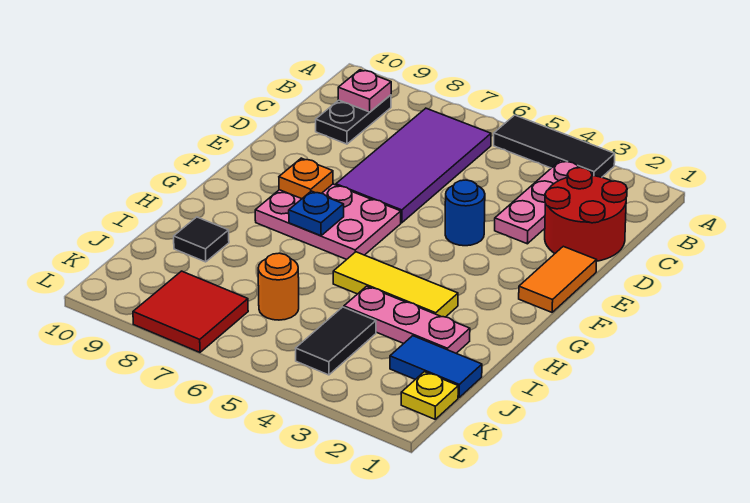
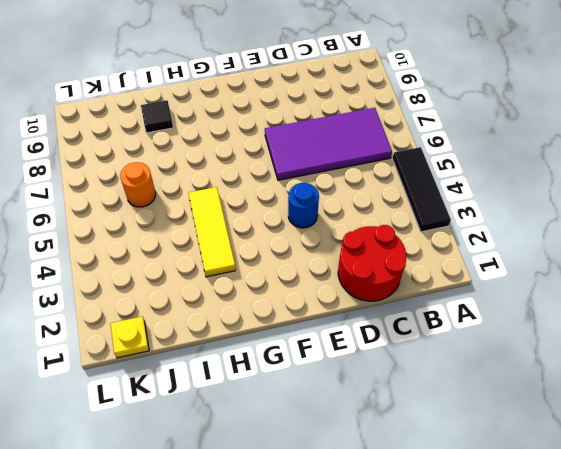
none -> pink plate B3:D3 level 1
none -> black plate B9:C9 level 1
none -> orange tile E1:F1 level 1

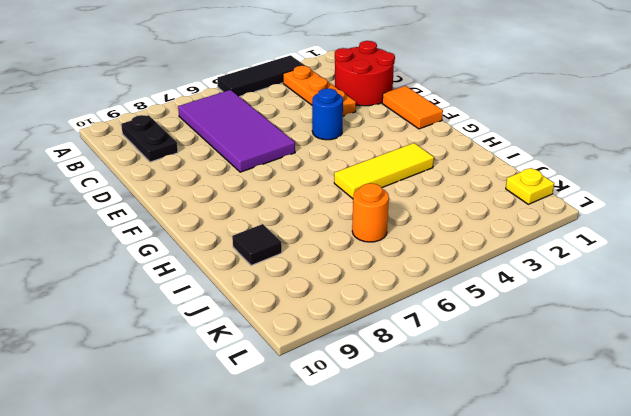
orange plate B3:D3 level 1 -> pink plate B3:D3 level 1
none -> pink plate F6:G8 level 1
none -> pink plate I2:I4 level 1
none -> blue tile J1:J2 level 1

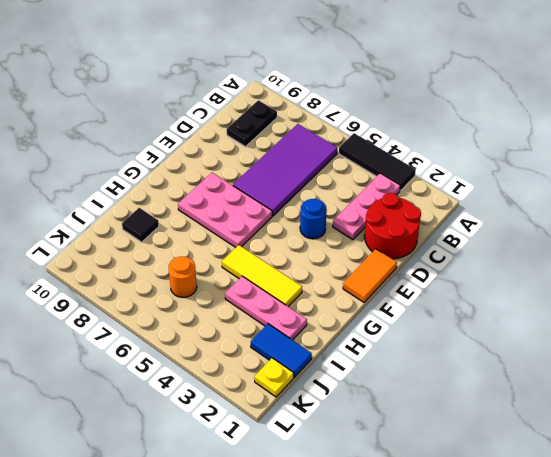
none -> black tile J4:K4 level 1
none -> red tile K7:L8 level 1
none -> pink plate B9 level 2

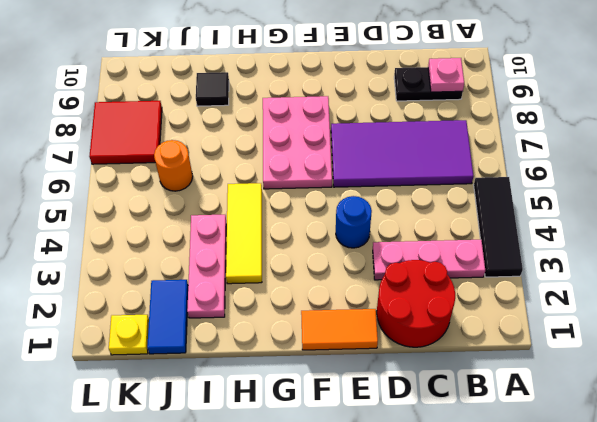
none -> black tile J4:K4 level 1
none -> orange plate F8 level 2
none -> blue plate G7 level 2

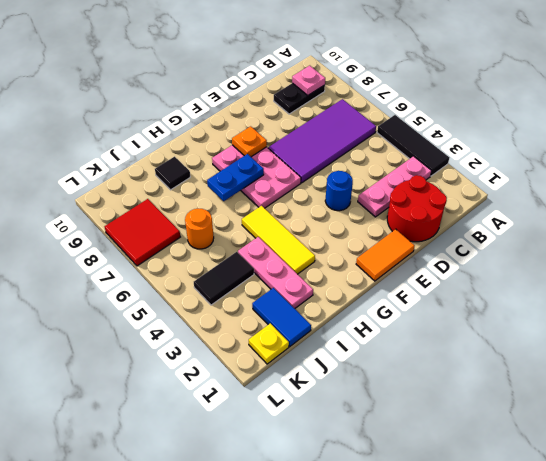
blue plate G7:H7 level 2 -> blue plate G7 level 2

